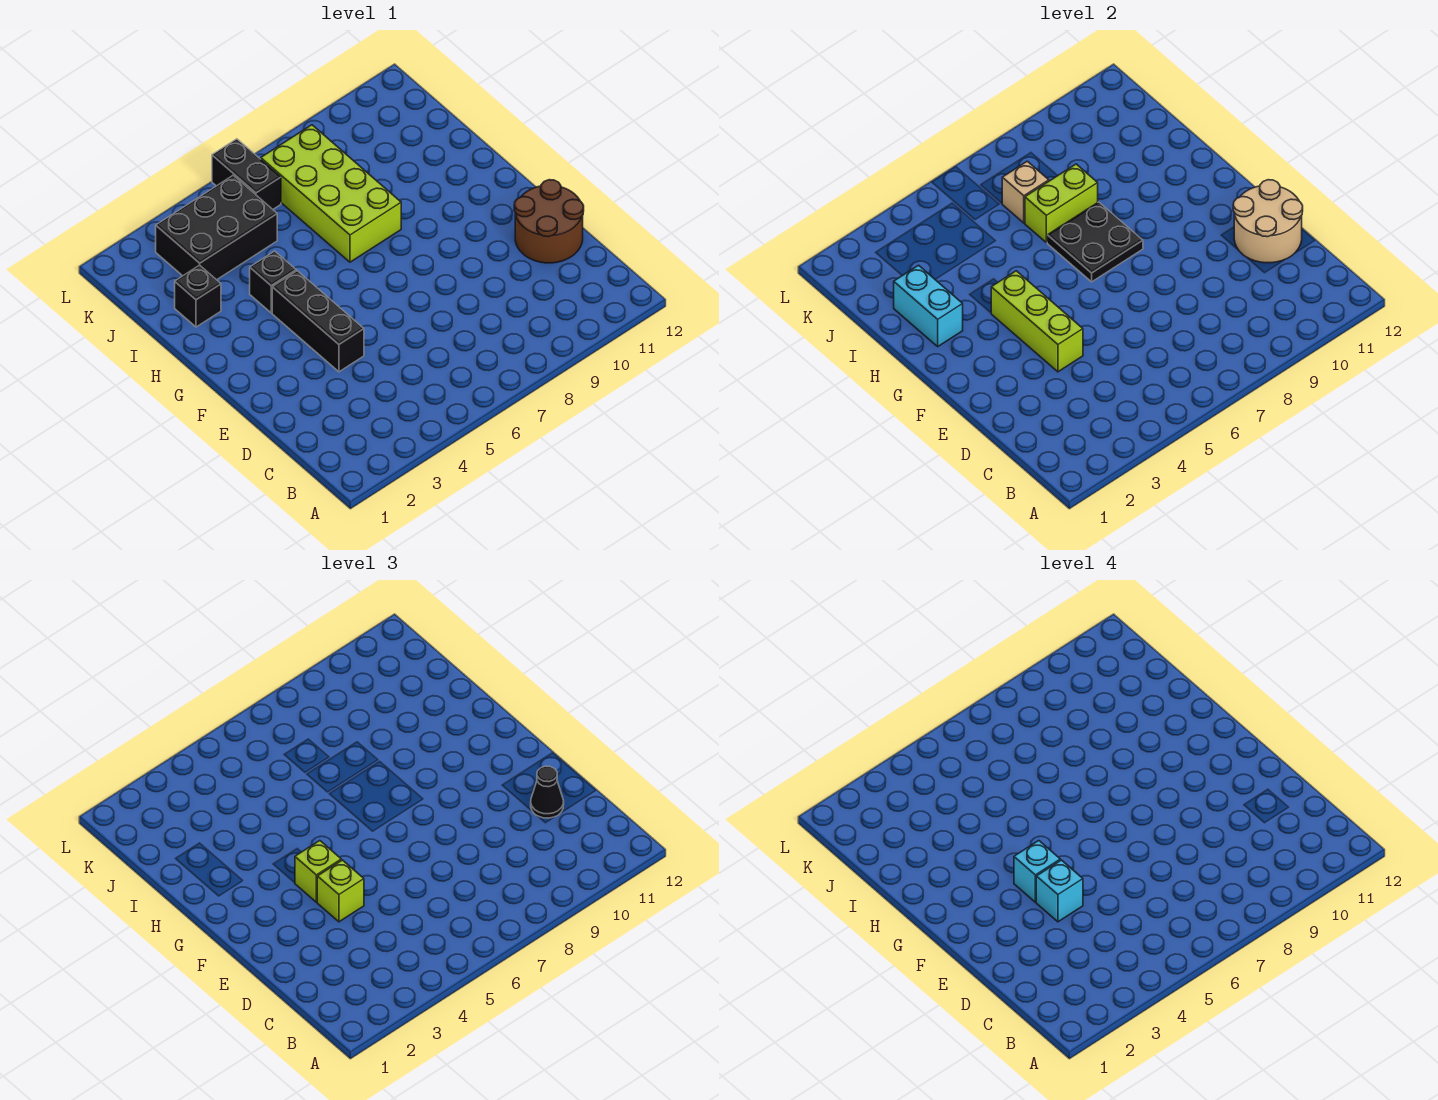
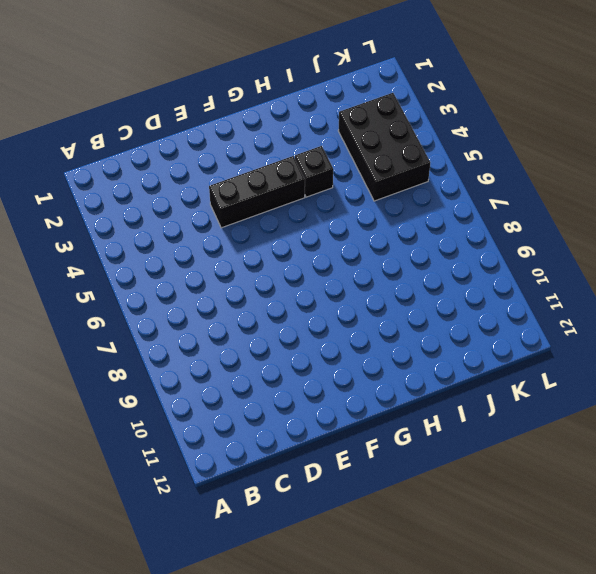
none -> brown round brick D11:E12 level 1
none -> lime brick H7:K8 level 1
none -> black brick I2 level 1

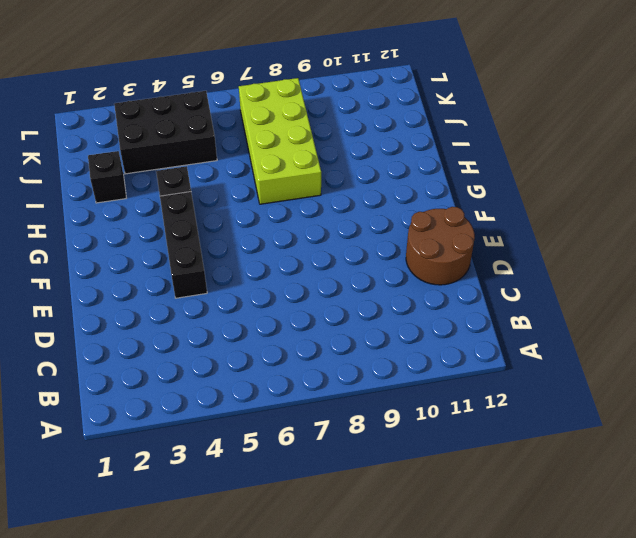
none -> black brick K6:L6 level 1
none -> tan round brick D11:E12 level 2
none -> lime brick E4:G4 level 2

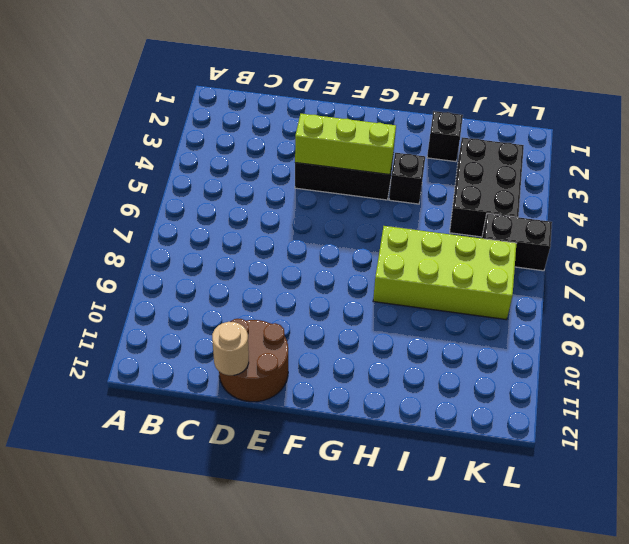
tan round brick D12 level 2 -> tan round brick D11:E12 level 2
none -> black plate G7:H8 level 2
none -> cyan brick H2:I2 level 2
none -> lime brick I7:I8 level 2

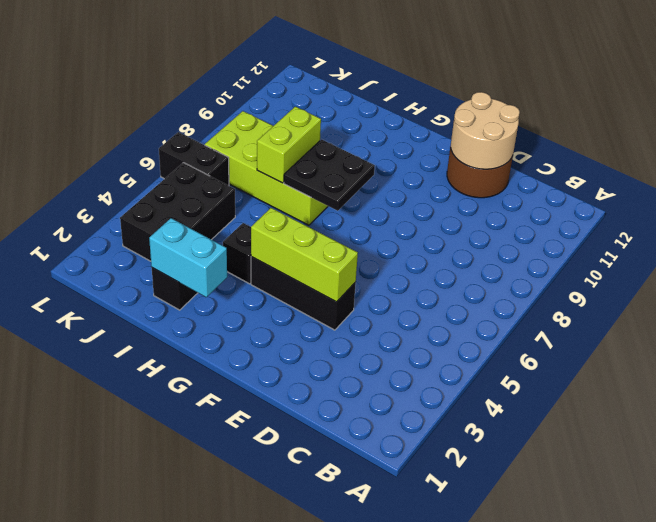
none -> tan brick J7 level 2
none -> black cone D11 level 3
none -> lime brick E4 level 3

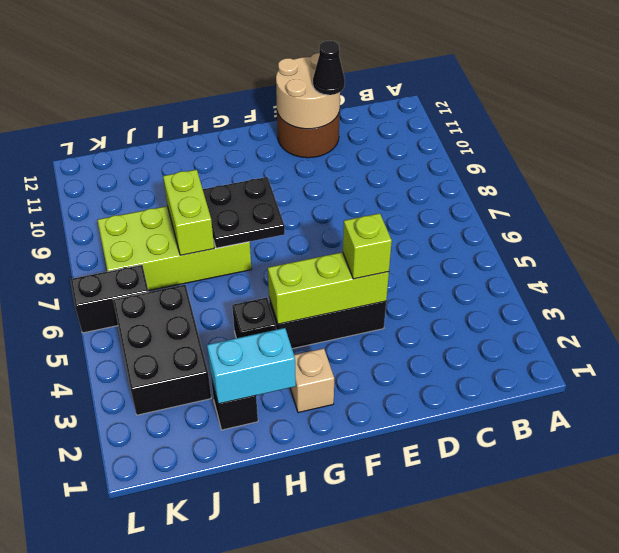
tan brick G2 level 1 -> tan brick J7 level 2
none -> lime brick F4 level 3
none -> cyan brick E4 level 4
none -> cyan brick F4 level 4

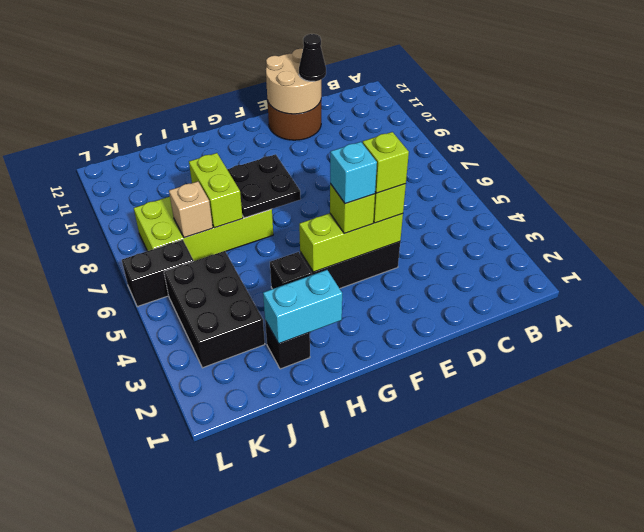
lime brick E4 level 4 -> cyan brick E4 level 4

